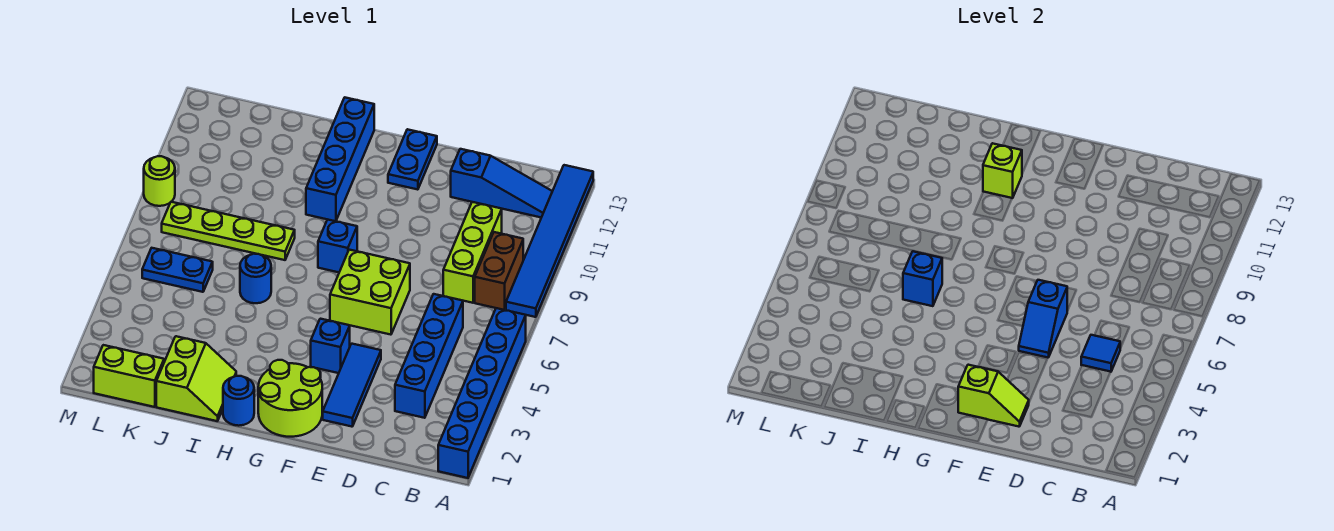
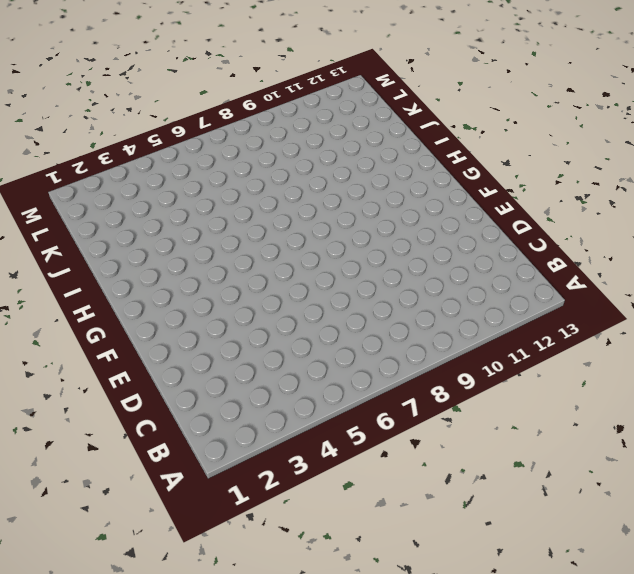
none -> blue brick A1:A6 level 1
none -> blue tile A8:A13 level 1
none -> brown brick B8:B9 level 1

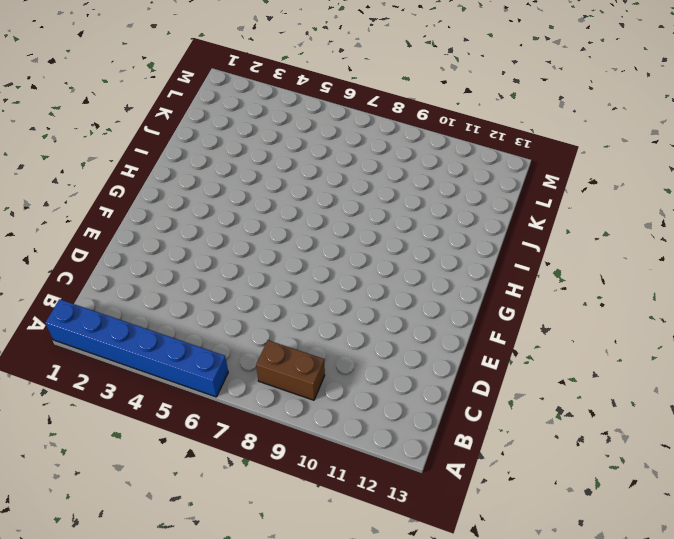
none -> blue tile A8:A13 level 1
none -> blue slope B12:D12 level 1 top D
none -> blue brick C3:C6 level 1

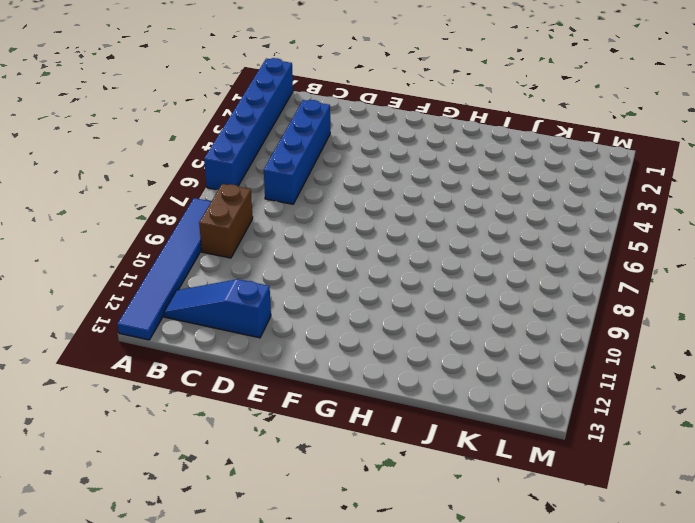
none -> lime brick C8:C10 level 1
none -> blue tile E2:E4 level 1
none -> lime brick E6:F7 level 1

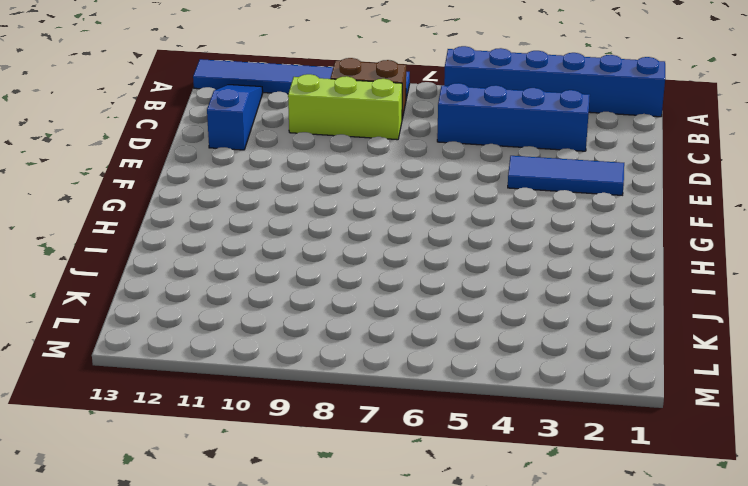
none -> lime brick E6:F7 level 1
none -> lime round brick F1:G2 level 1
none -> blue brick F4 level 1

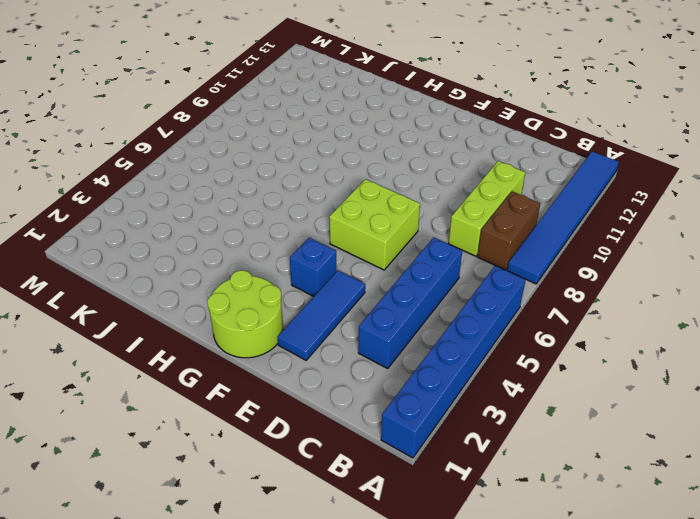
none -> blue slope B12:D12 level 1 top D
none -> blue plate F12:F13 level 1
none -> blue brick G8 level 1

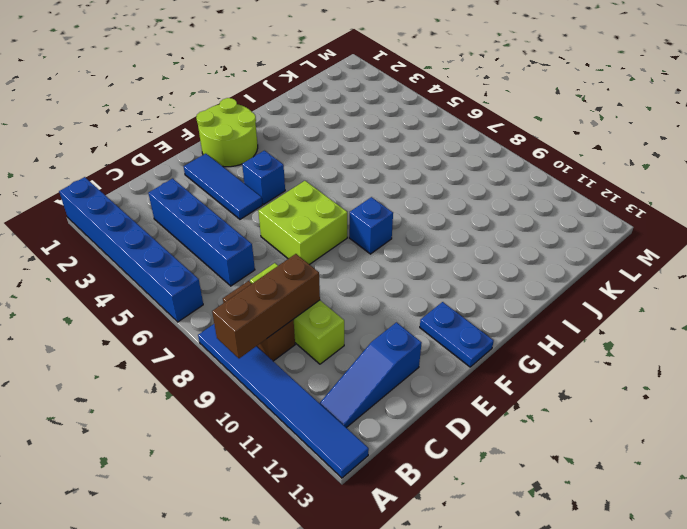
brown brick A9:C9 level 2 -> none
none -> blue round brick H1 level 1
none -> blue brick H10:H13 level 1
none -> lime slope I1:J2 level 1 top J

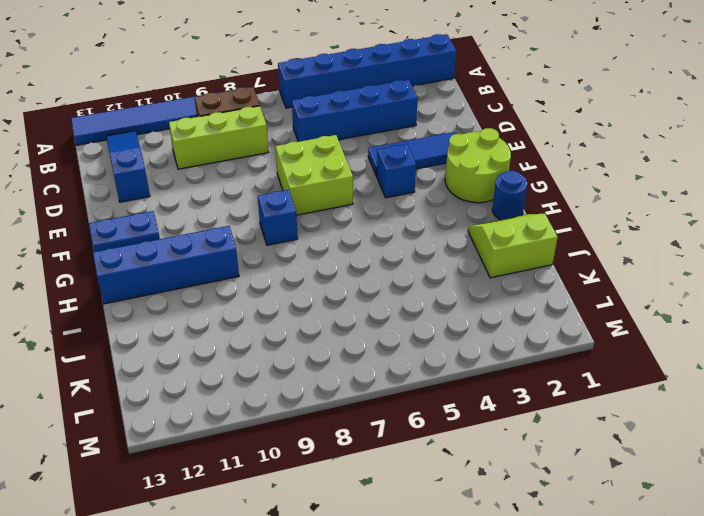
none -> blue round brick I6 level 1
none -> lime plate I8:L8 level 1
none -> lime brick K1:L1 level 1

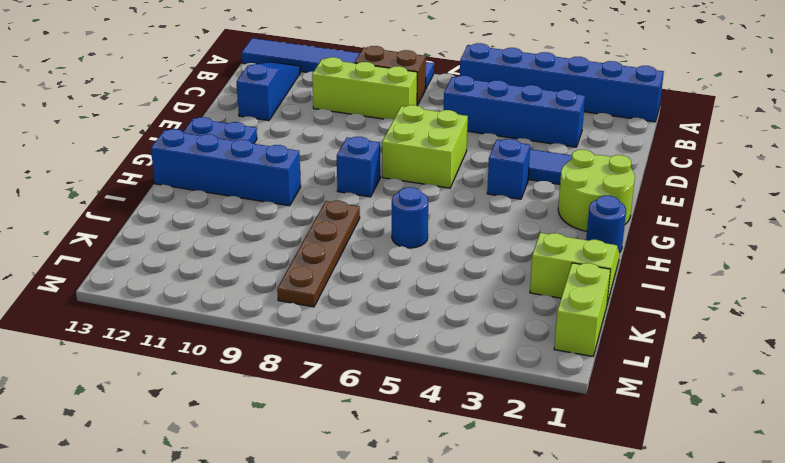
brown plate I8:L8 level 1 -> lime plate I8:L8 level 1
none -> blue plate K6:L6 level 1
none -> lime round brick M9 level 1
none -> blue tile C5 level 2

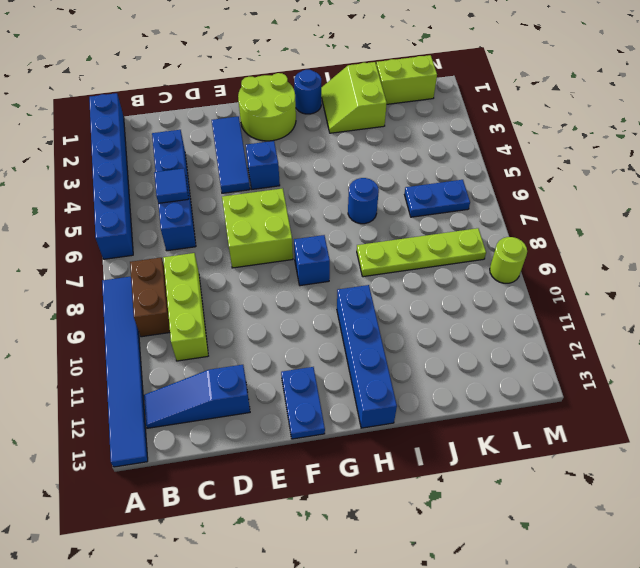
none -> lime slope E2:F2 level 2 top F
none -> blue slope E5:E6 level 2 top 6
none -> lime brick H11 level 2

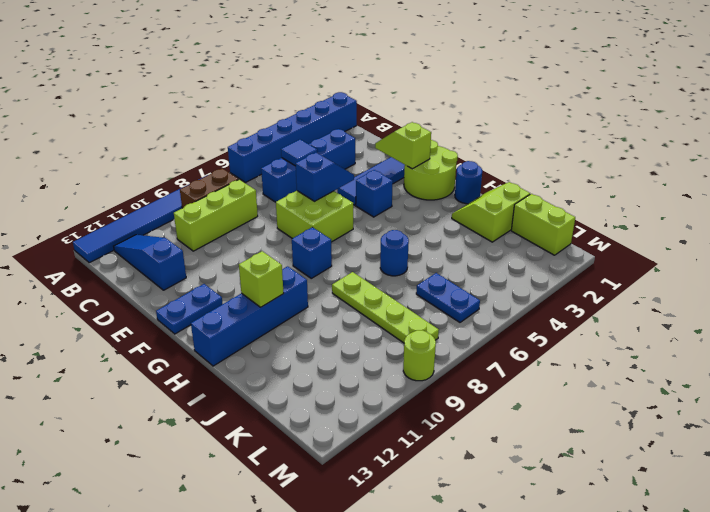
none -> blue brick I6 level 2

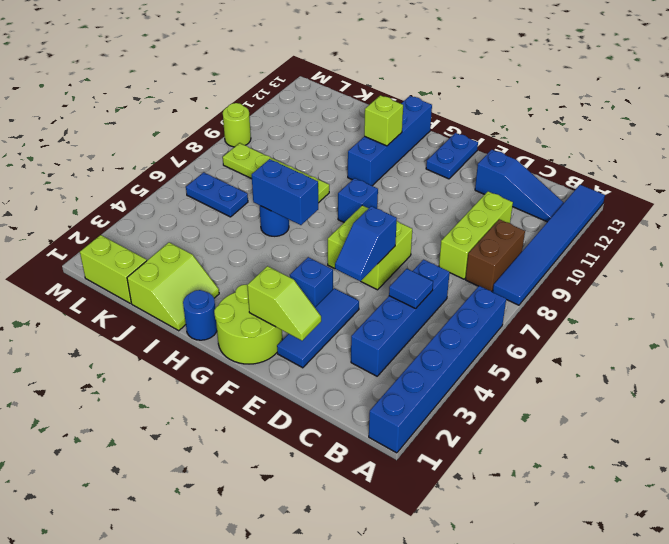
blue brick H6:I6 level 2 -> blue brick I6 level 2

